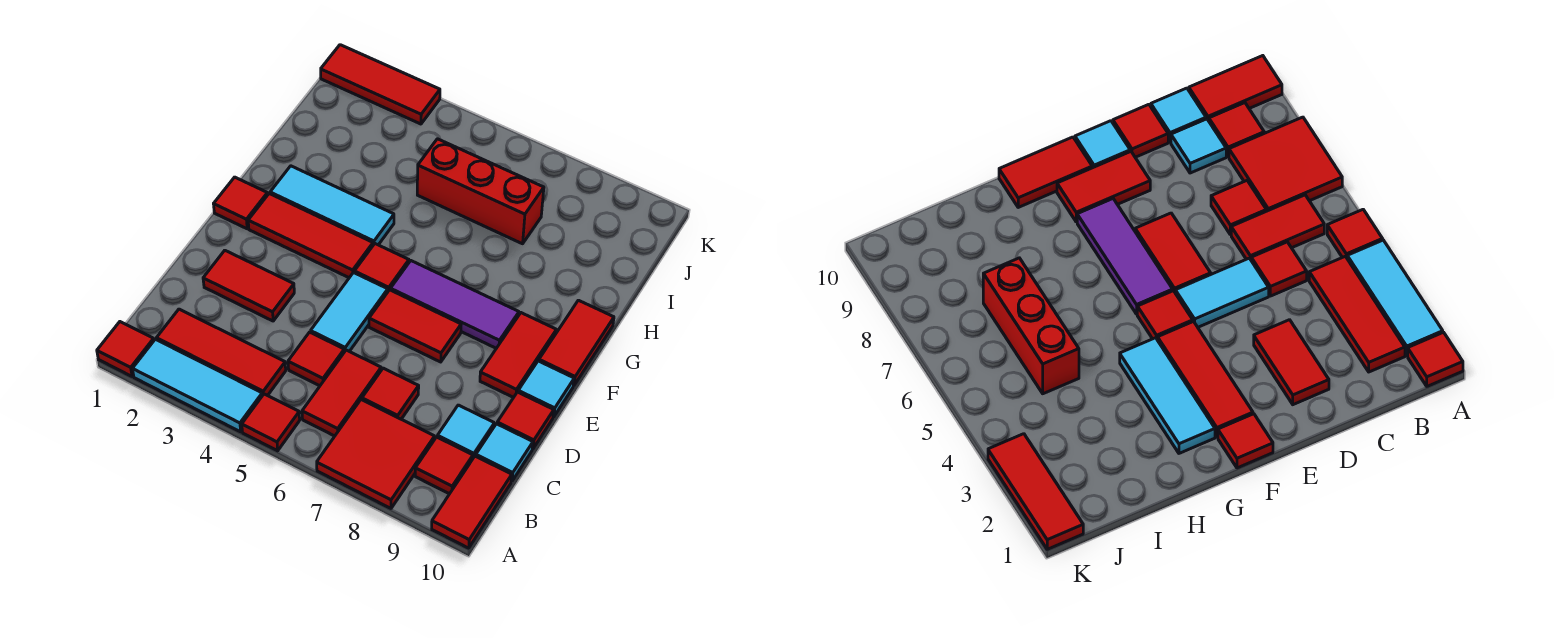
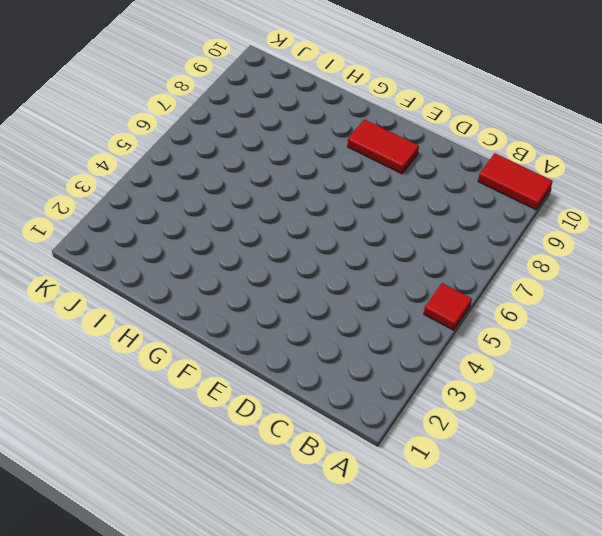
none -> red tile A1 level 1
none -> cyan tile A2:A4 level 1
none -> red tile A7:B8 level 1

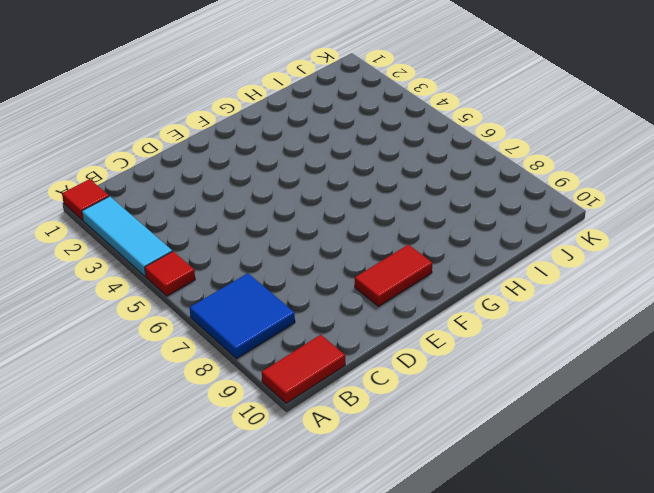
blue tile A7:B8 level 1 -> red tile A7:B8 level 1
none -> red tile B2:B4 level 1
none -> red tile B6:C6 level 1
none -> red tile B9 level 1

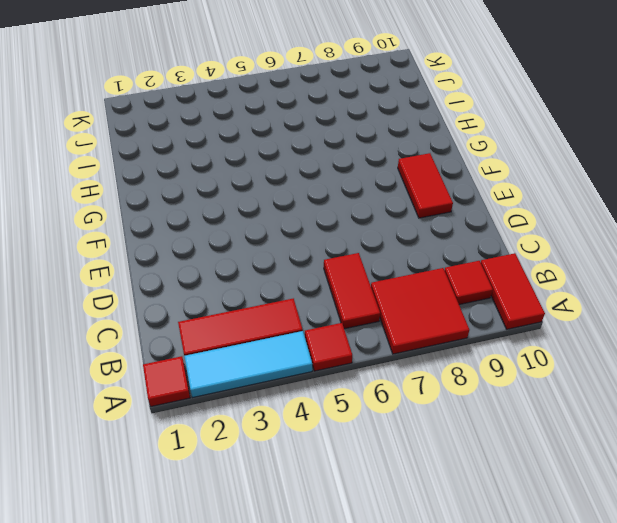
none -> red tile C5 level 1
none -> red tile C7 level 1
none -> cyan tile C9 level 1

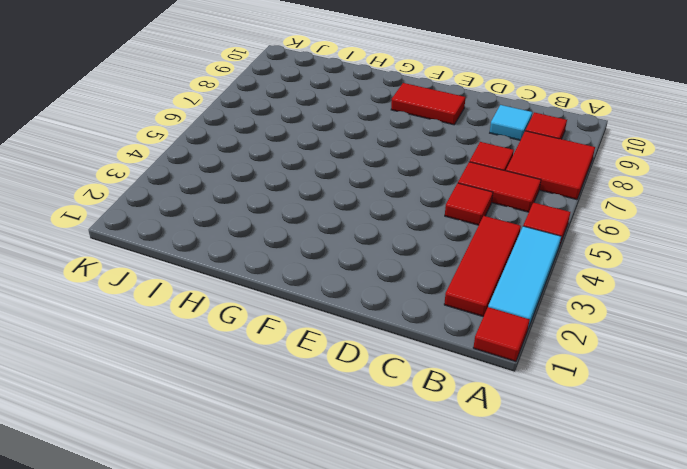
none -> red tile A10:B10 level 1
none -> cyan tile C10 level 1
none -> red tile D2:D3 level 1

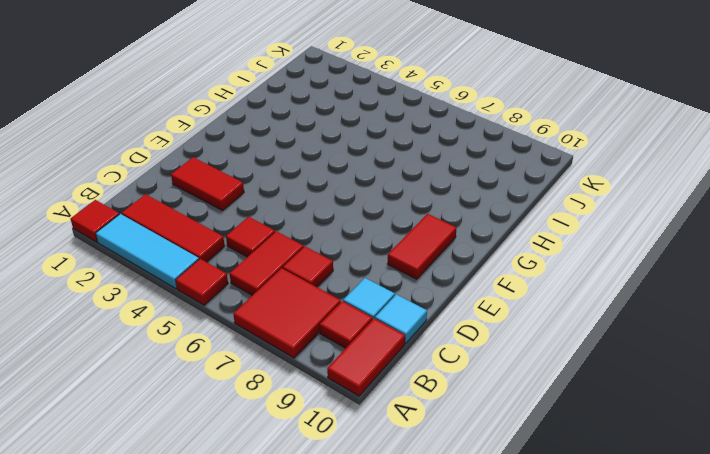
none -> cyan tile D5:E5 level 1
none -> red tile D10 level 1
none -> red tile E6:E7 level 1

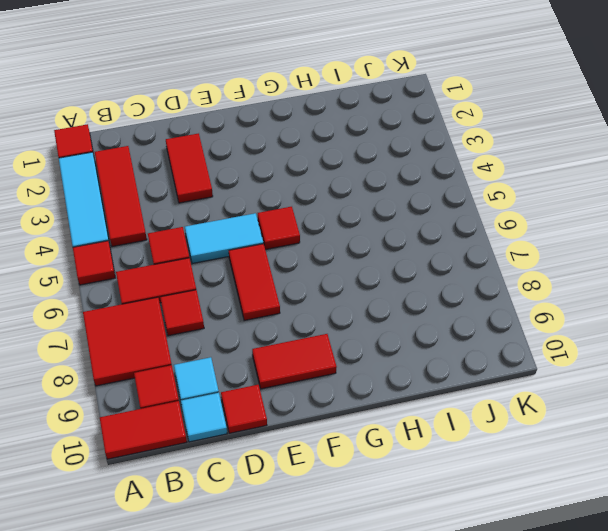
none -> cyan tile E10 level 1
none -> red tile F1 level 1
none -> red tile F2:F4 level 1

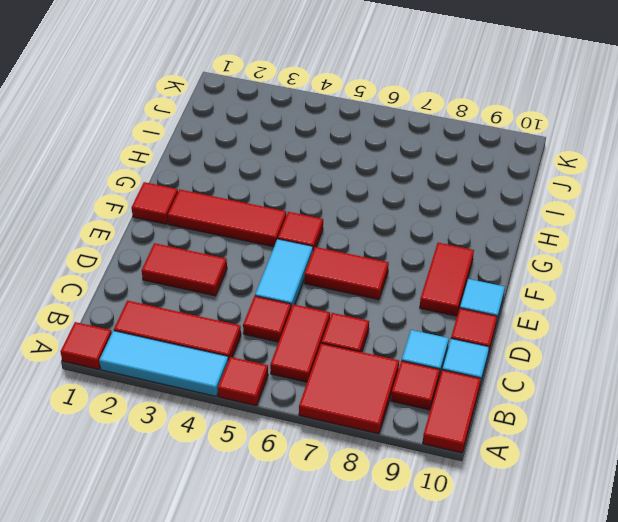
none -> purple tile F6:F8 level 1
none -> red tile F10:G10 level 1
none -> cyan tile G2:G4 level 1

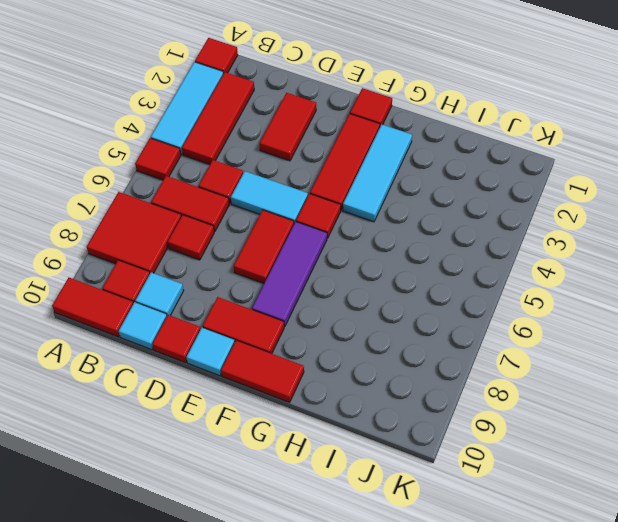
none -> red brick I5:I7 level 1
none -> red tile K1:K3 level 1

